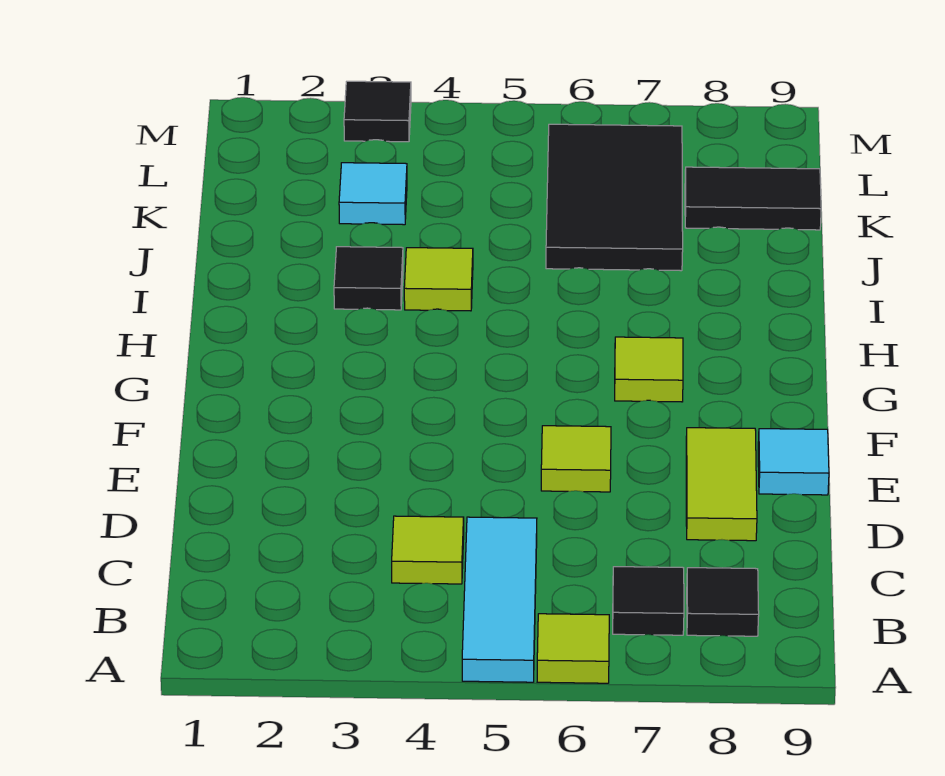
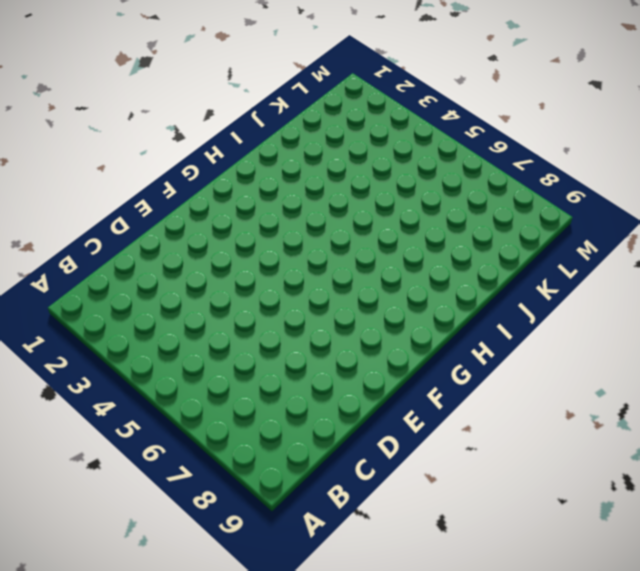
none -> cyan tile A5:C5 level 1
none -> lime tile A6 level 1
none -> black tile B7 level 1

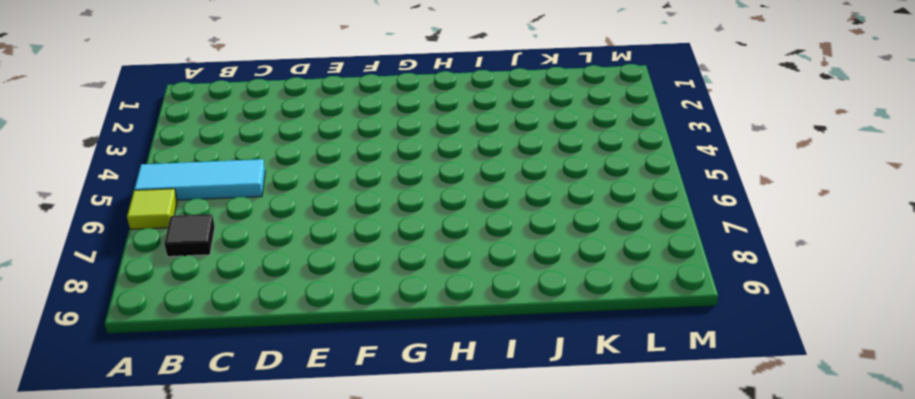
none -> black tile B8 level 1
none -> lime tile C4 level 1
none -> lime tile D8:E8 level 1

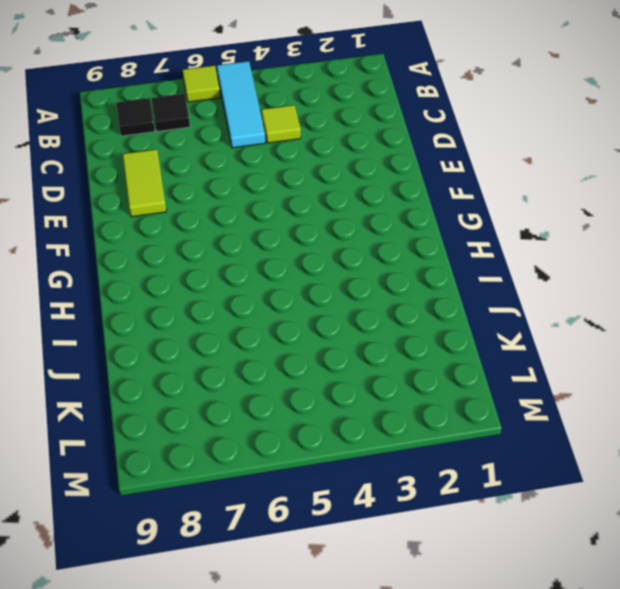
none -> lime tile E6 level 1
none -> cyan tile E9 level 1
none -> lime tile G7 level 1

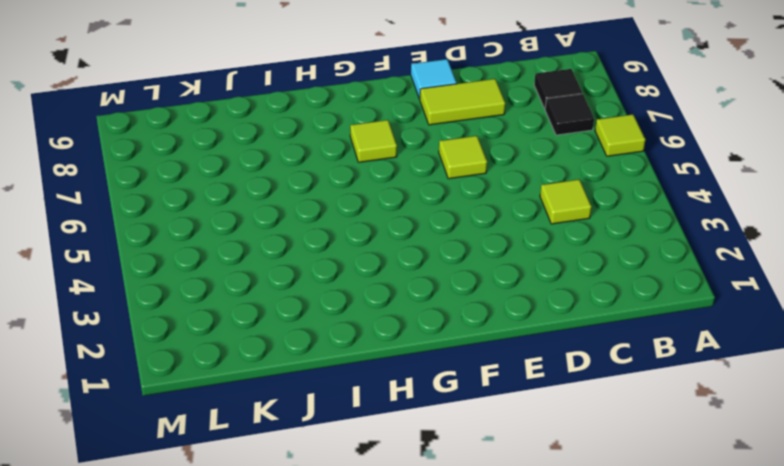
none -> cyan tile A5:C5 level 1
none -> black tile I3 level 1
none -> lime tile I4 level 1

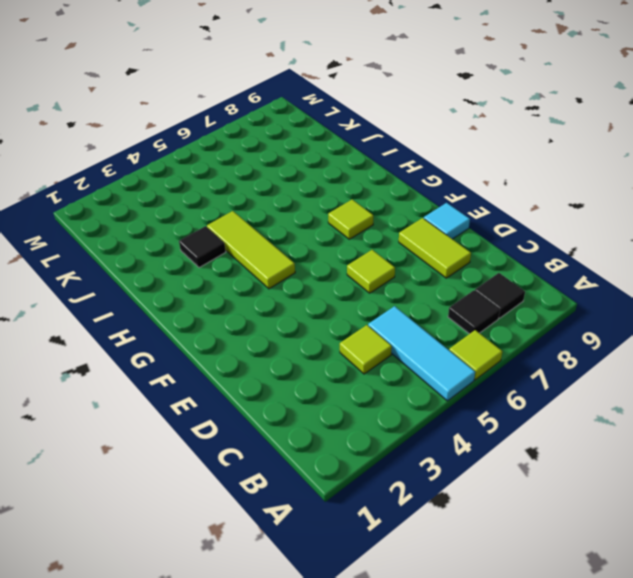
lime tile G4:I4 level 1 -> lime tile I4 level 1
none -> black tile J6:L7 level 1
none -> cyan tile K3 level 1
none -> black tile K8:K9 level 1

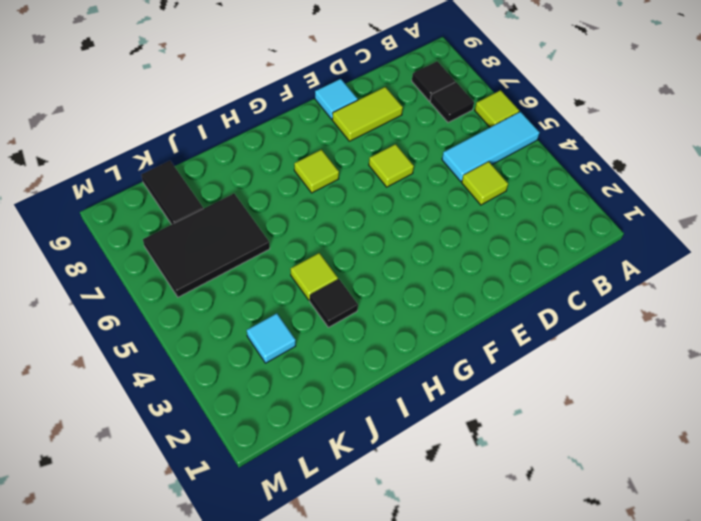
none -> black tile M3 level 1

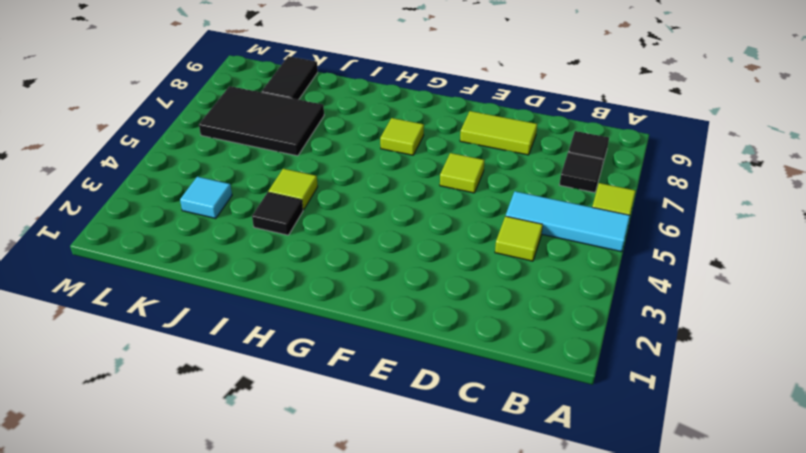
none -> cyan tile E9 level 1
none -> black tile M3 level 1

